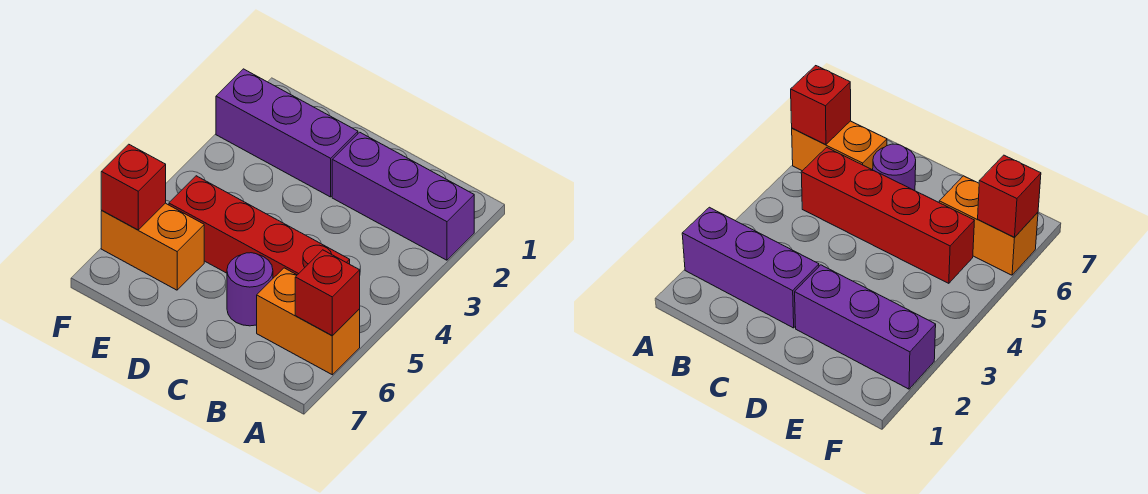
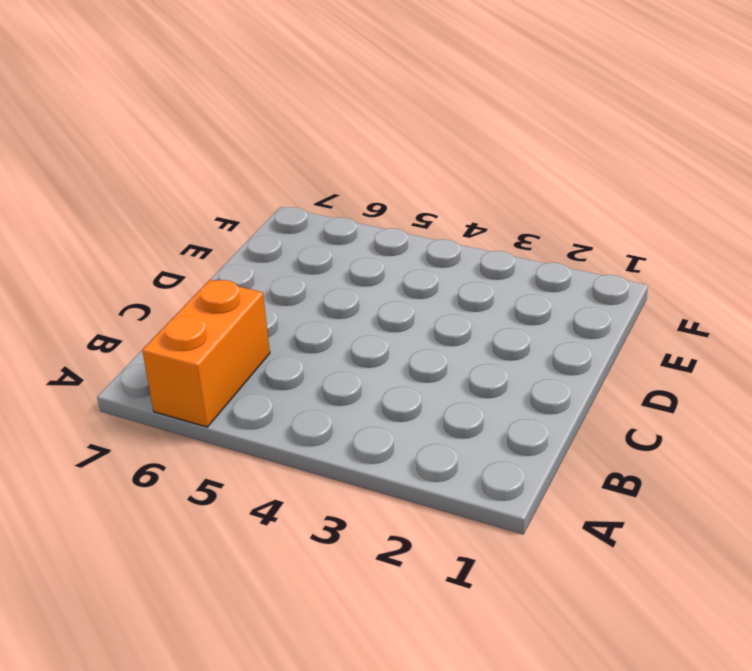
none -> purple brick A2:C2 level 1
none -> red brick B5:E5 level 1

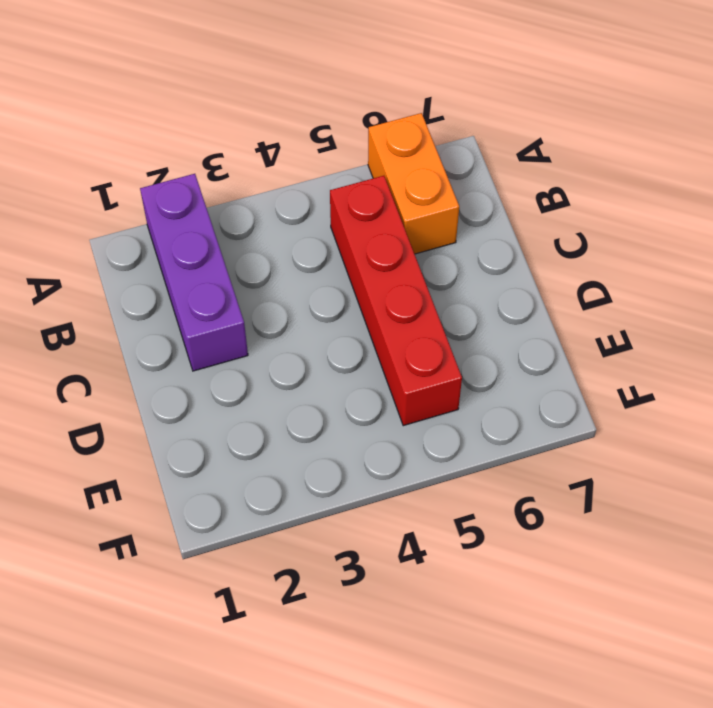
none -> purple round brick C6 level 1
none -> purple brick D2:F2 level 1

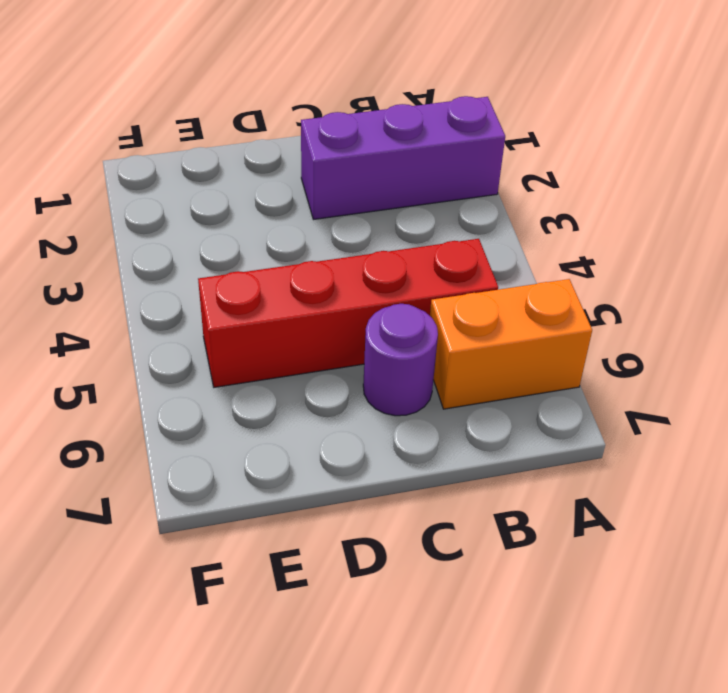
none -> purple brick D2:F2 level 1
none -> orange brick E6:F6 level 1

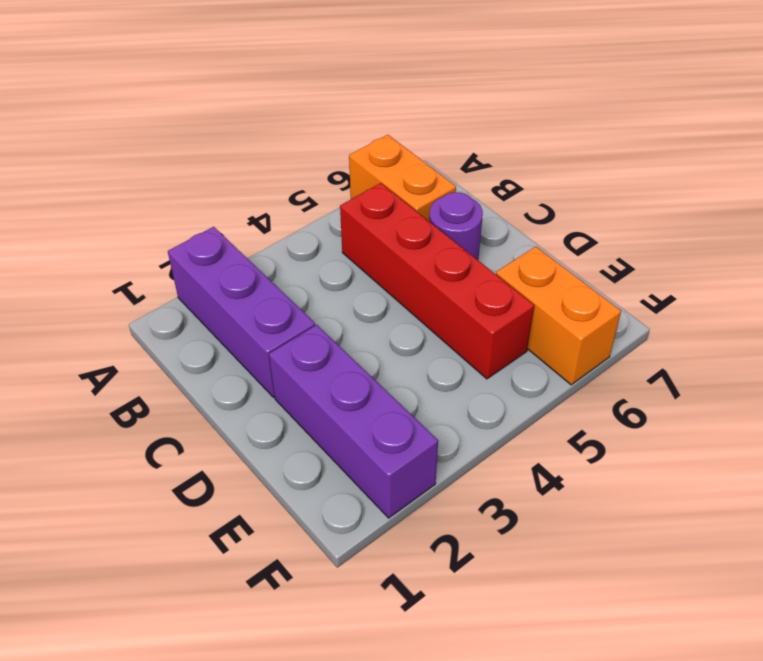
none -> red brick A6 level 2
none -> red brick F6 level 2

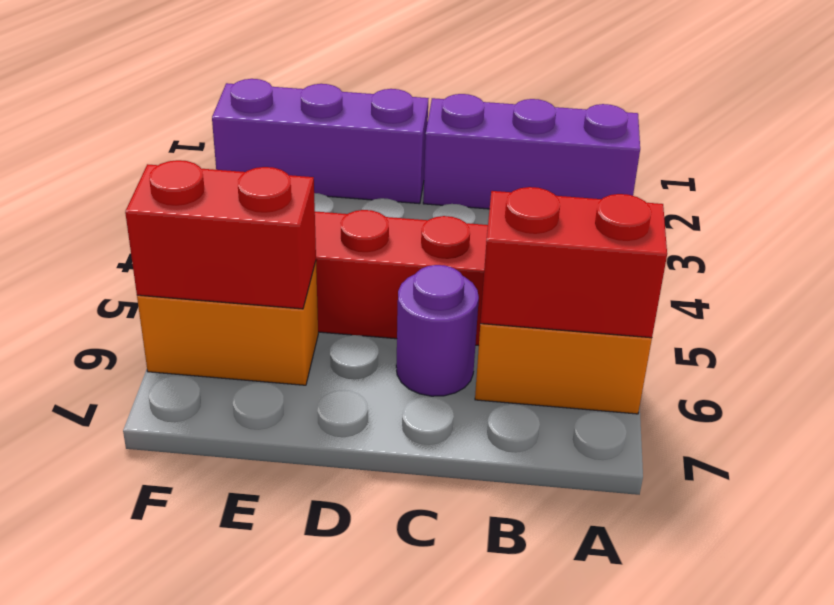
red brick A6:B6 level 2 -> red brick A6 level 2
red brick E6:F6 level 2 -> red brick F6 level 2

